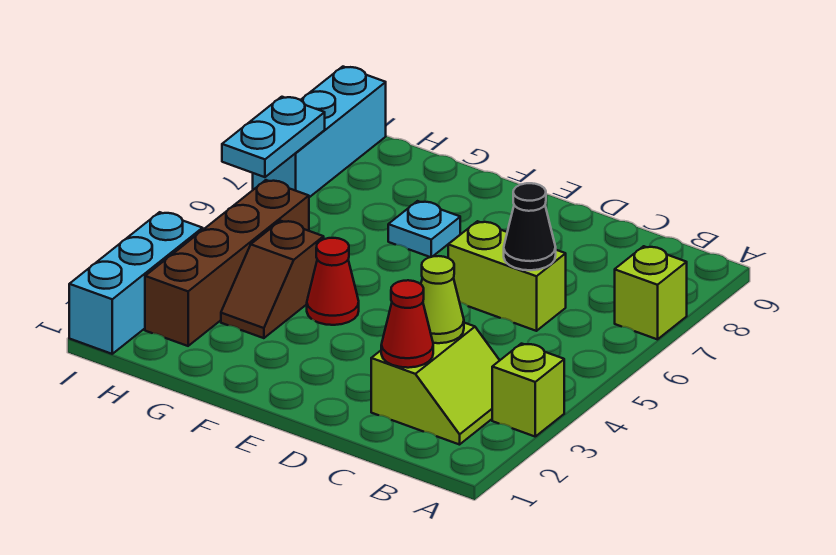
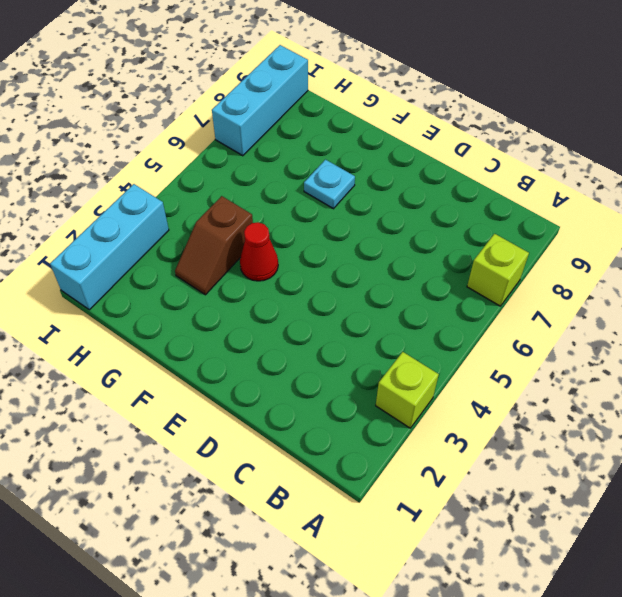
none -> lime slope B2:C3 level 1 top C
none -> lime brick C6:D6 level 1
none -> brown brick H2:H5 level 1

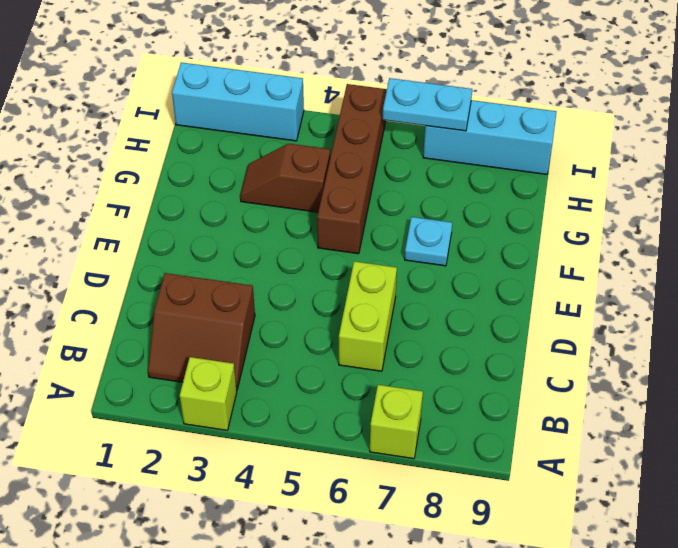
brown slope B2:C3 level 1 top C -> lime slope B2:C3 level 1 top C
brown brick F5:I5 level 1 -> brown brick H2:H5 level 1
none -> red cone F4 level 1
none -> red cone C2 level 2
none -> lime cone C3 level 2

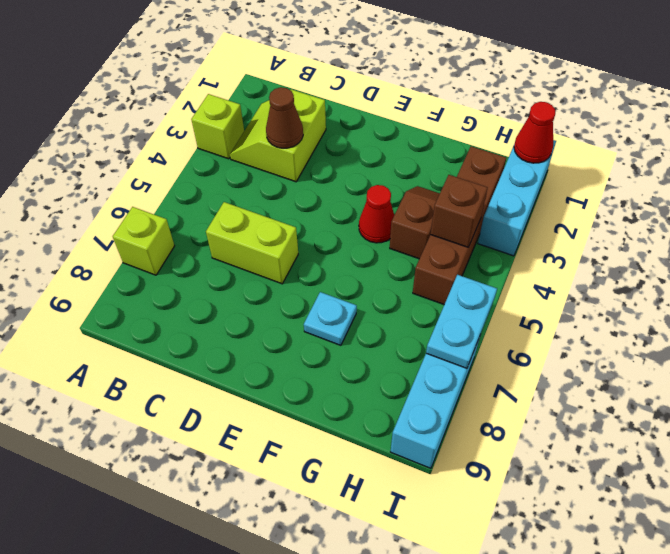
brown cone C3 level 2 -> lime cone C3 level 2
brown brick H4 level 2 -> none
red cone I1 level 2 -> red cone C2 level 2
none -> black cone C6 level 2

